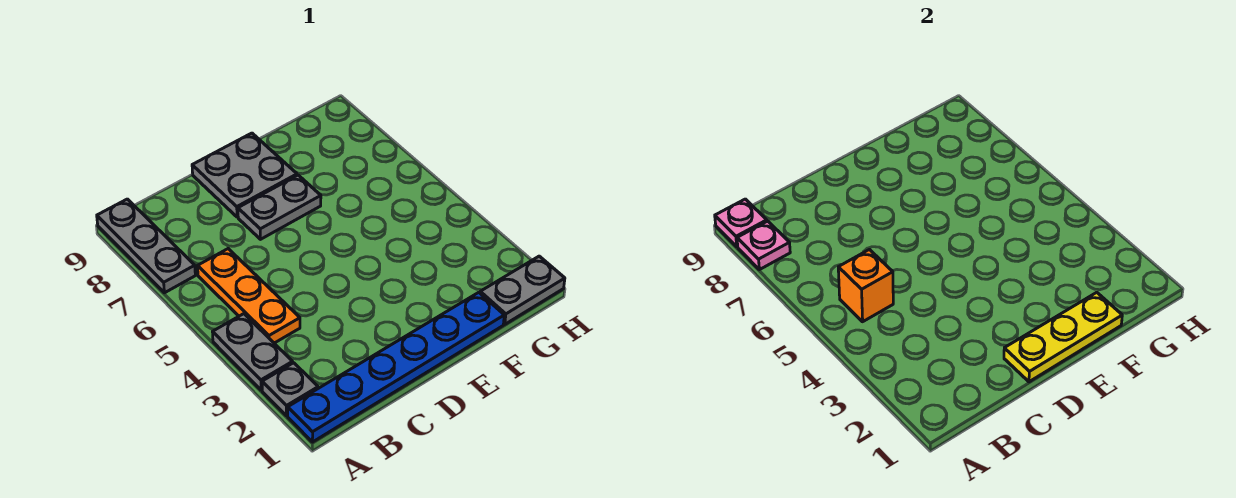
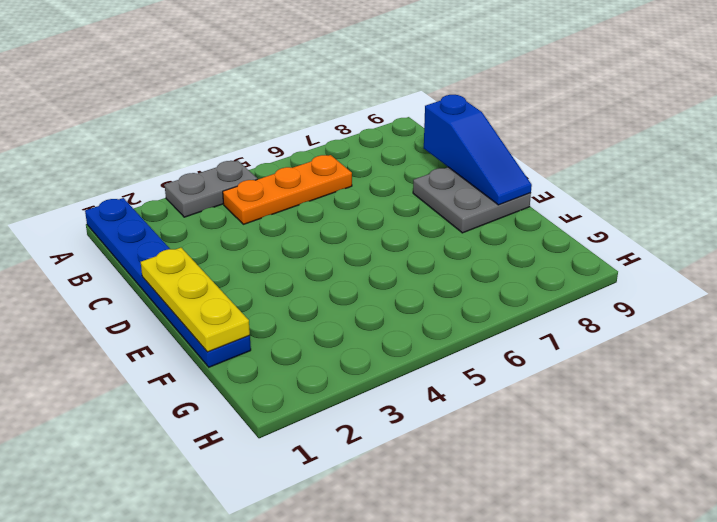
blue slope C9:E9 level 2 top C -> none
none -> grey plate A2 level 1
none -> grey plate A7:A9 level 1
none -> grey plate D7:E7 level 1

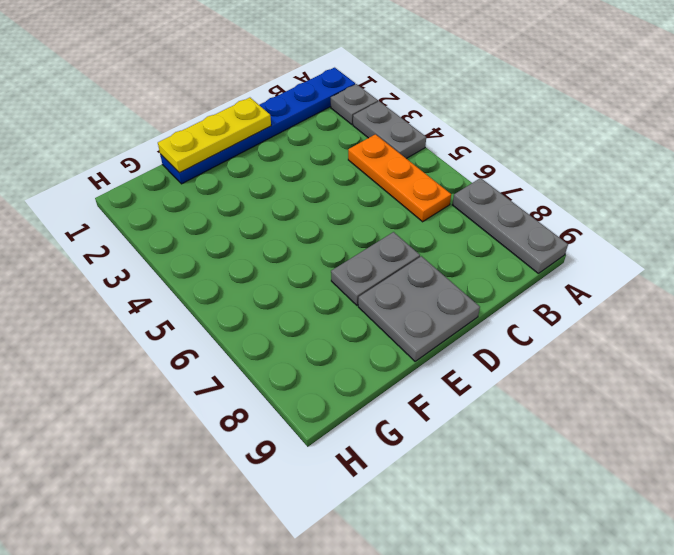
none -> grey plate G1:H1 level 1
none -> pink plate A8 level 2
none -> pink plate A9 level 2

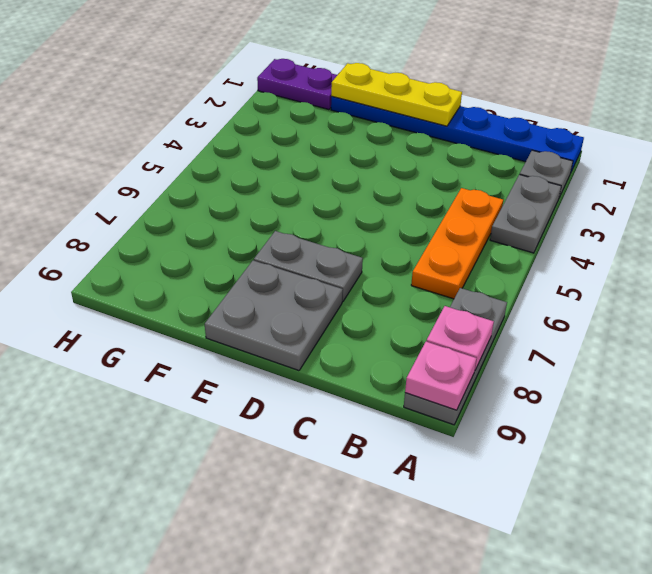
purple plate G1:H1 level 1 -> grey plate G1:H1 level 1
none -> orange brick B5 level 2

